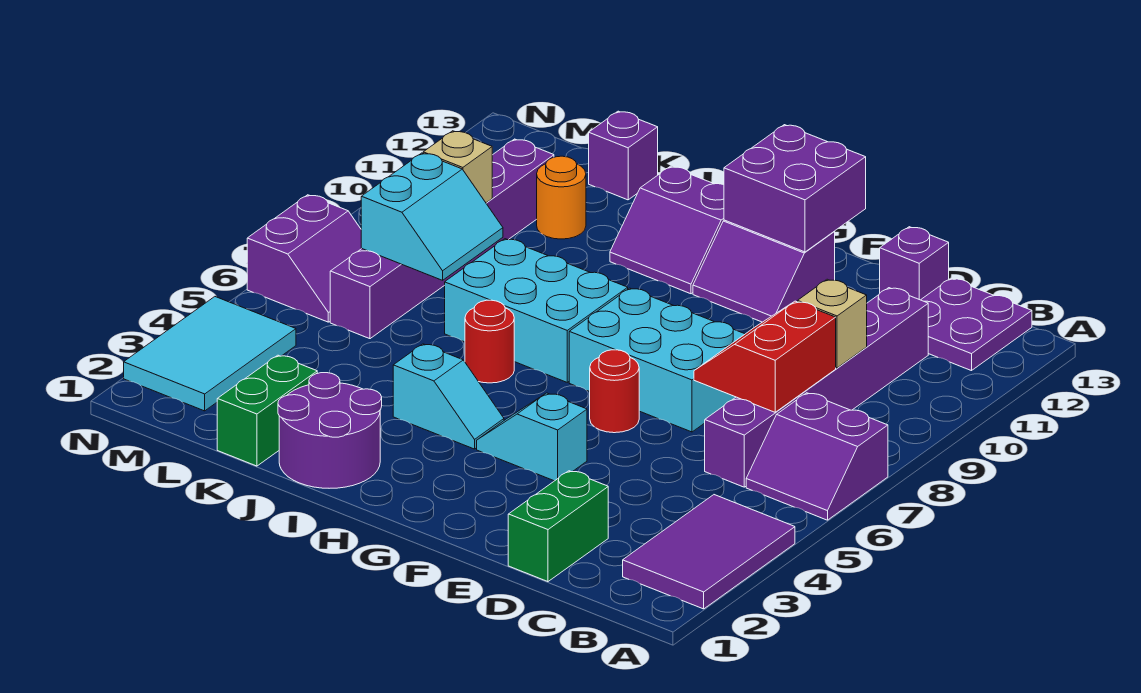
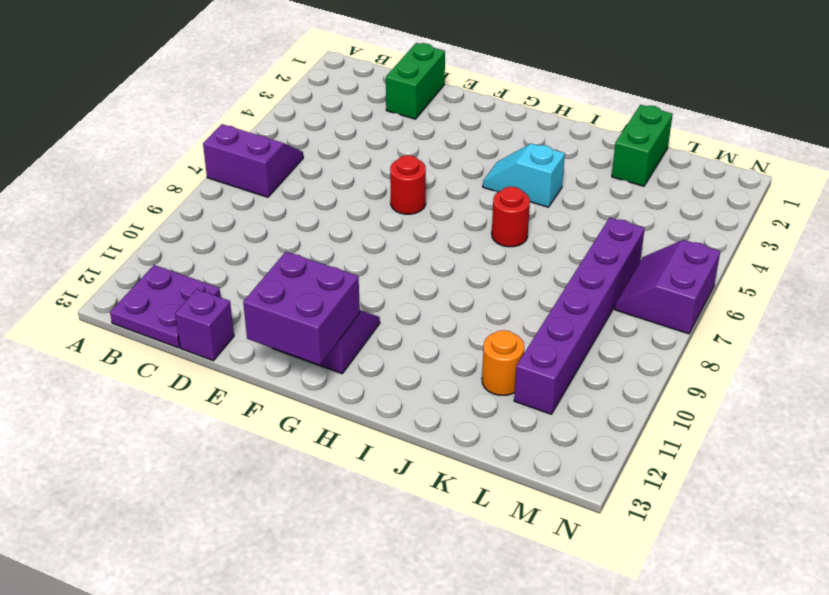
none -> purple tile A2:B4 level 1
none -> purple brick C6:C11 level 1
none -> cyan brick E7:G8 level 1

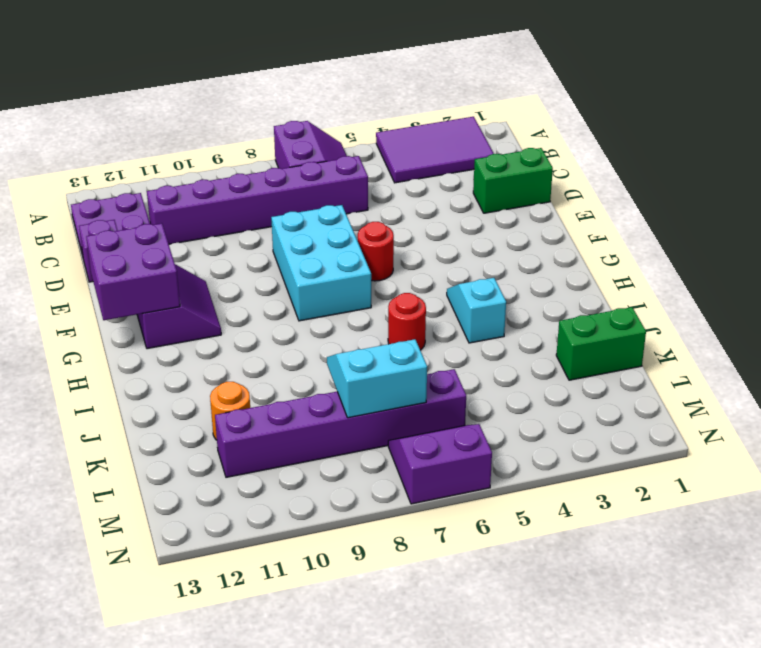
none -> cyan slope F4:G4 level 1 top F
none -> cyan brick H7:J8 level 1
none -> purple slope H11:I12 level 1 top 12

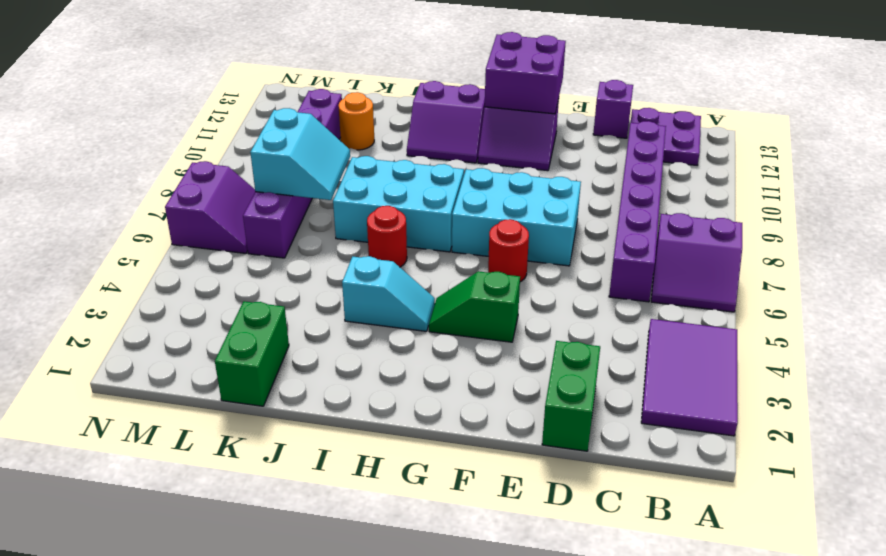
green slope F4:G4 level 1 top F -> cyan slope F4:G4 level 1 top F
none -> purple round brick I1:J2 level 1
none -> purple brick K13 level 1
none -> cyan tile M2:N4 level 1

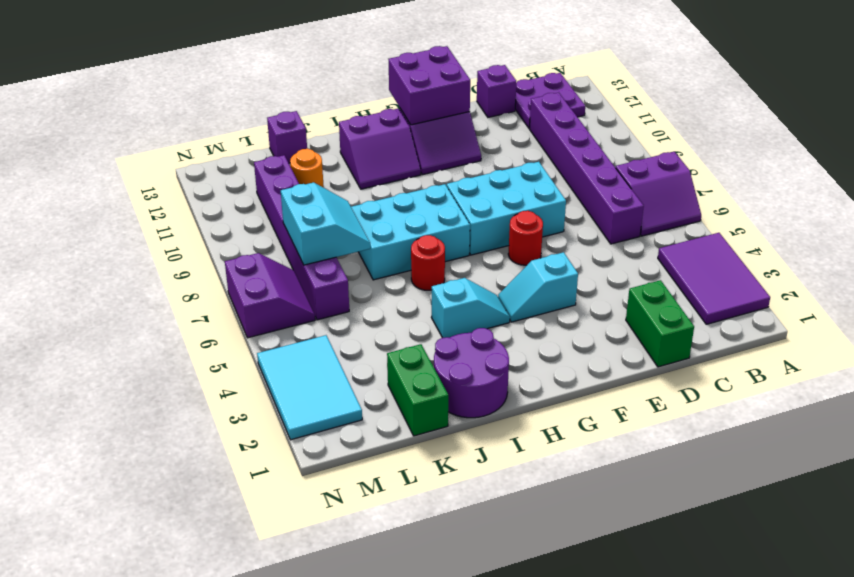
none -> red slope C7:D8 level 2 top C
none -> tan brick C9 level 2
none -> tan brick L9 level 2

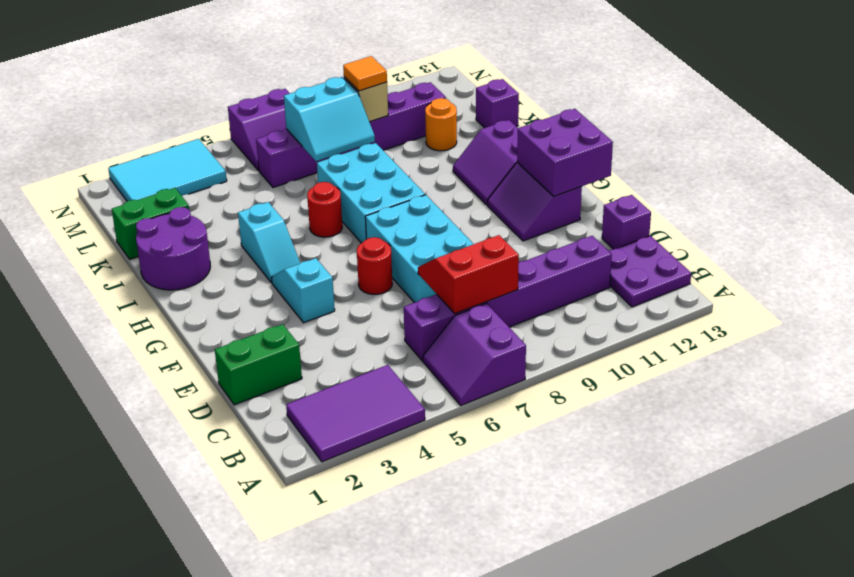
orange tile L9 level 3 -> none
none -> tan brick C9 level 2

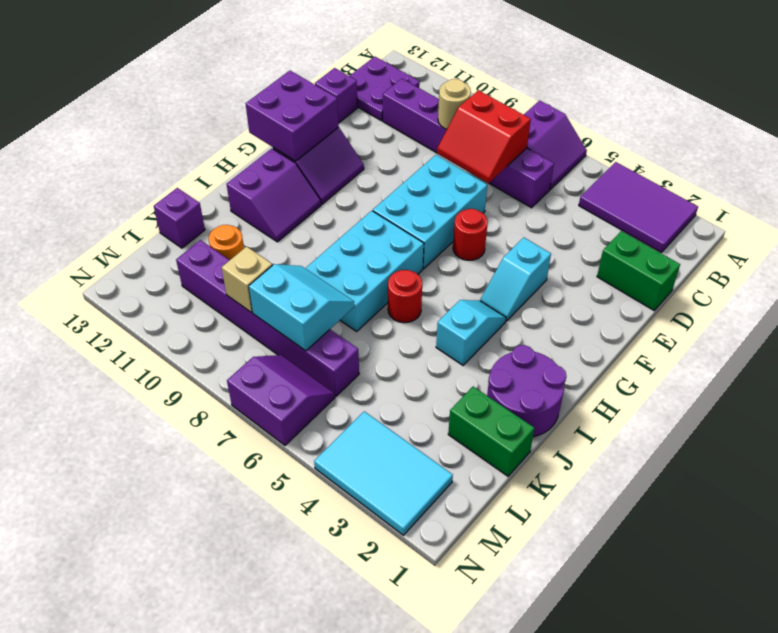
tan round brick C9 level 2 -> tan brick C9 level 2

